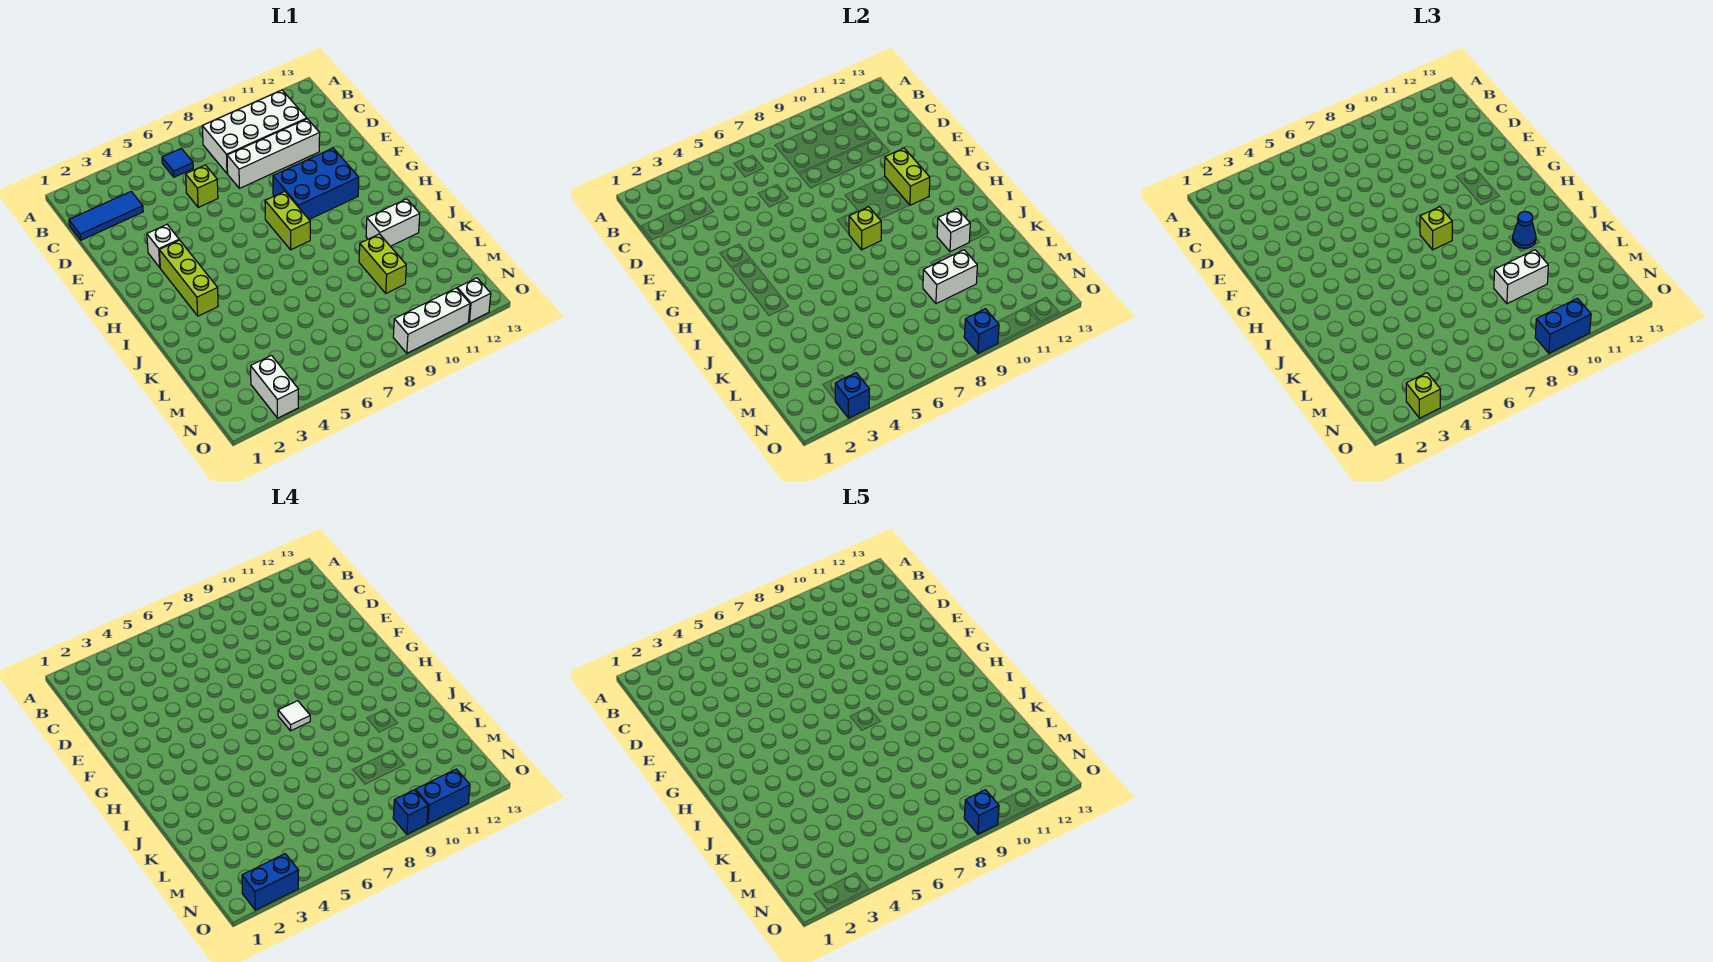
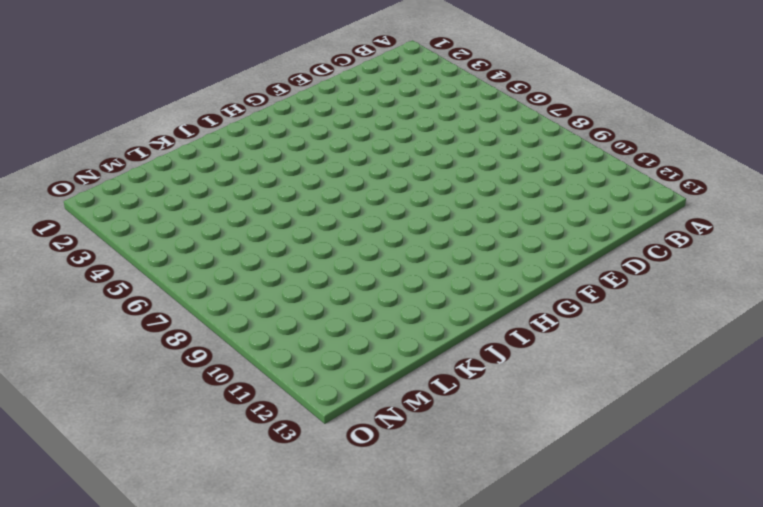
none -> blue tile B6 level 1
none -> white brick B8:C11 level 1
none -> blue tile C1:C3 level 1
none -> lime brick D6 level 1

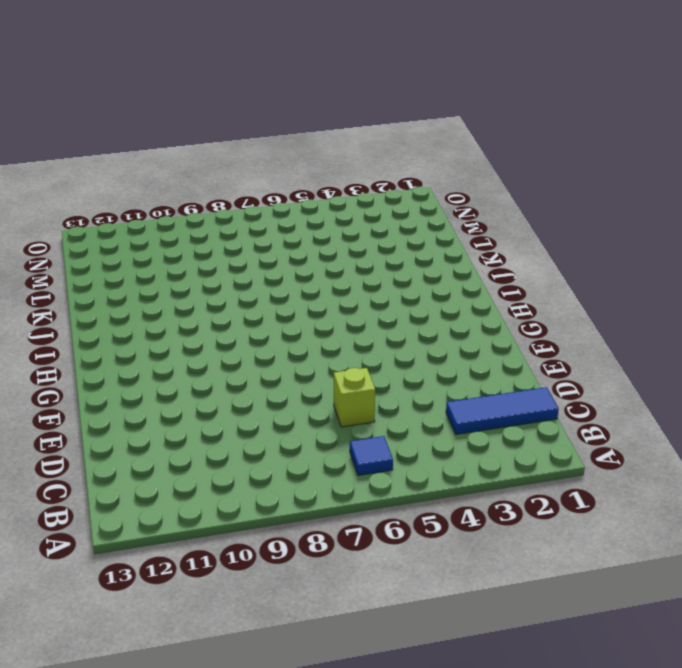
none -> white brick B8:C11 level 1
none -> white brick D8:D11 level 1
none -> white brick F3 level 1
none -> blue brick F9:G11 level 1

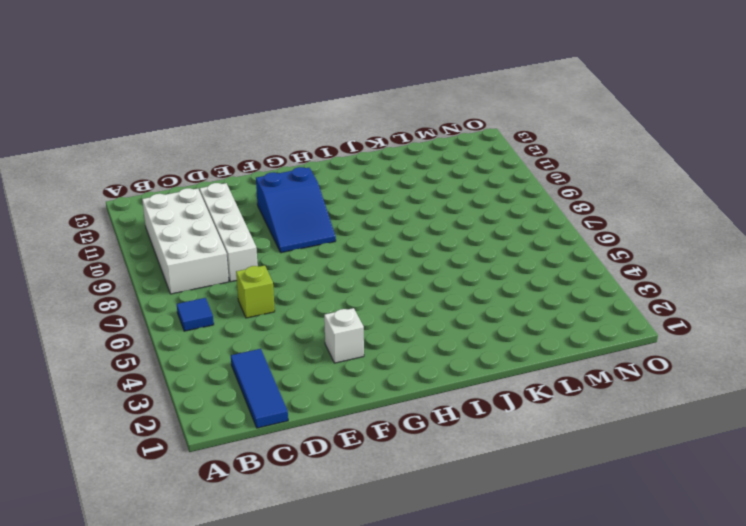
blue slope F9:G11 level 1 top 11 -> blue brick F9:G11 level 1
none -> lime brick G3:I3 level 1
none -> lime brick G8:H8 level 1
none -> white brick J11:J12 level 1
none -> lime brick K10:L10 level 1

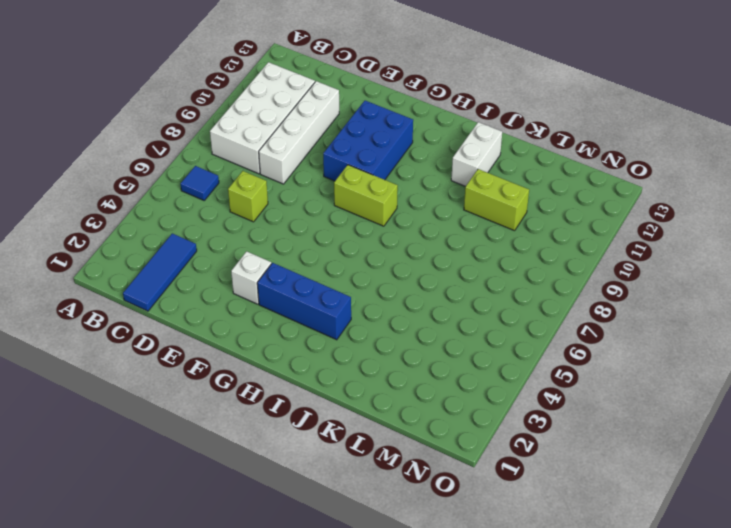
blue brick G3:I3 level 1 -> lime brick G3:I3 level 1
none -> white brick N3:O3 level 1
none -> white brick O9:O11 level 1
none -> white brick O12 level 1
none -> lime brick F11:G11 level 2

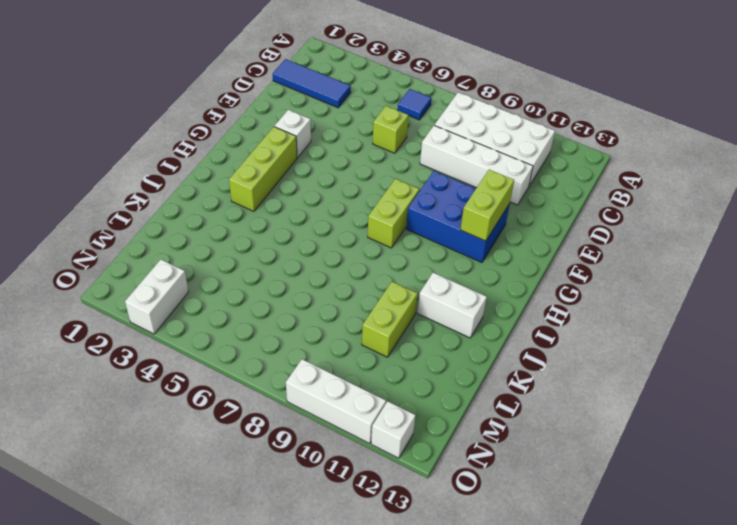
none -> lime brick H8 level 2
none -> white brick J11 level 2
none -> white brick L9:L10 level 2
none -> blue brick O3 level 2

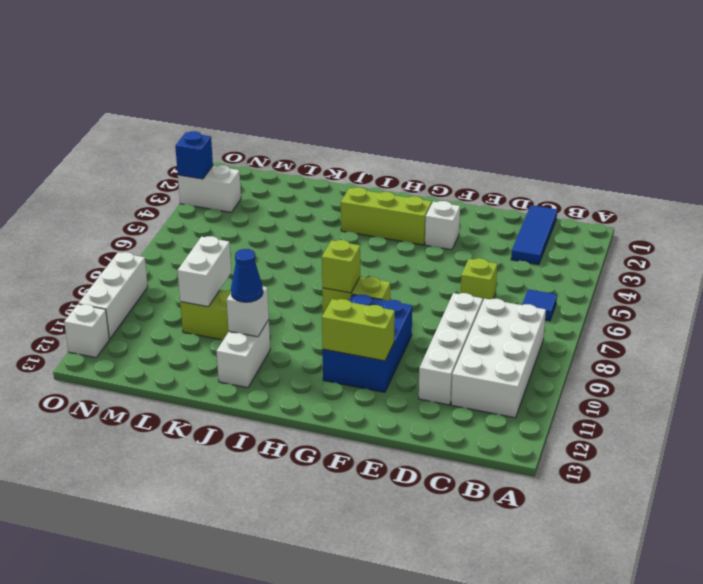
none -> blue brick O9 level 2
none -> lime brick H8 level 3
none -> white brick L9:L10 level 3
none -> lime brick O3 level 3

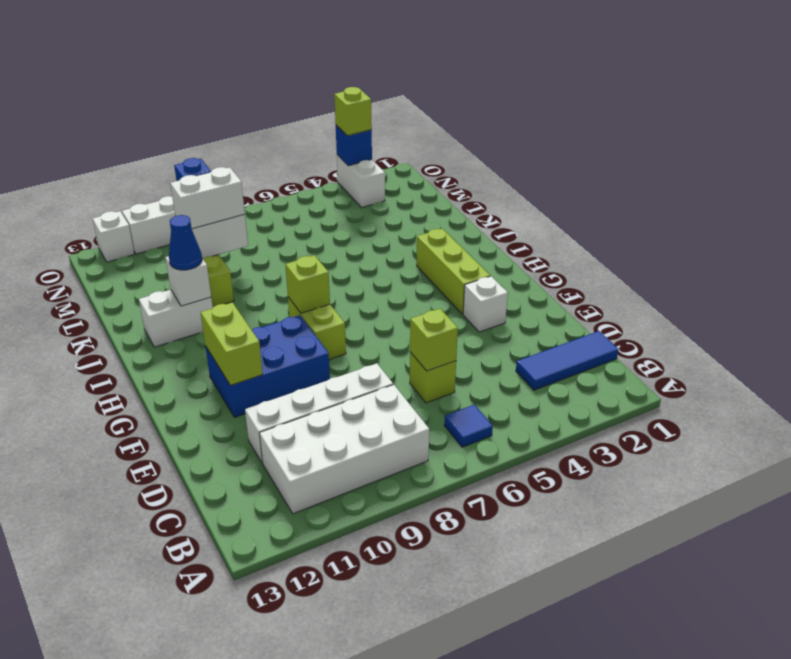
lime brick D6 level 2 -> lime brick H8 level 3
none -> blue brick O9:O10 level 3
none -> white tile H8 level 4
none -> blue brick O2:O3 level 4
none -> blue brick O9 level 4

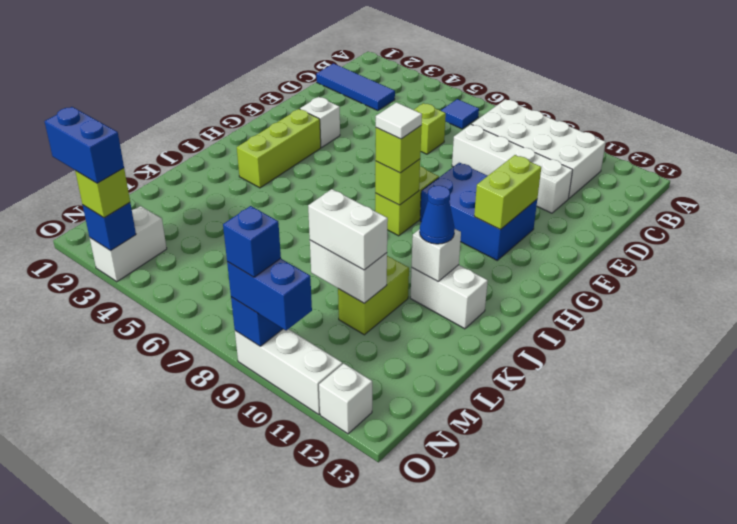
none -> blue brick O10:O11 level 4
none -> blue brick O9 level 5

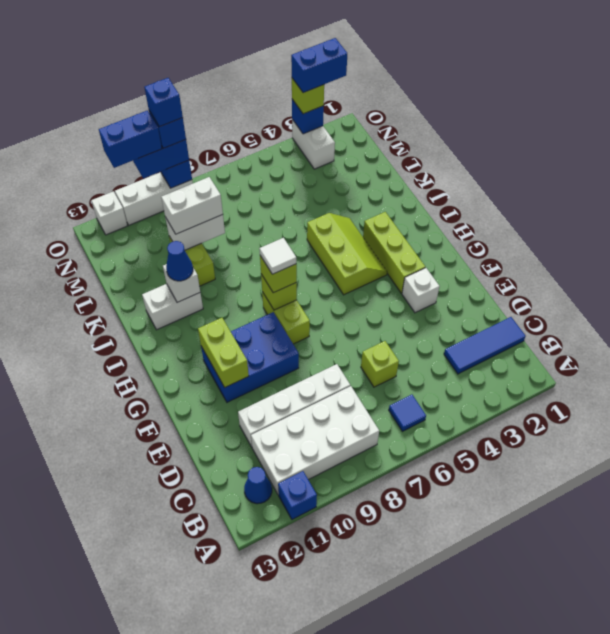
blue brick A11 level 1 -> none
blue cone B12 level 1 -> none
lime slope H4:J5 level 1 top 5 -> none

